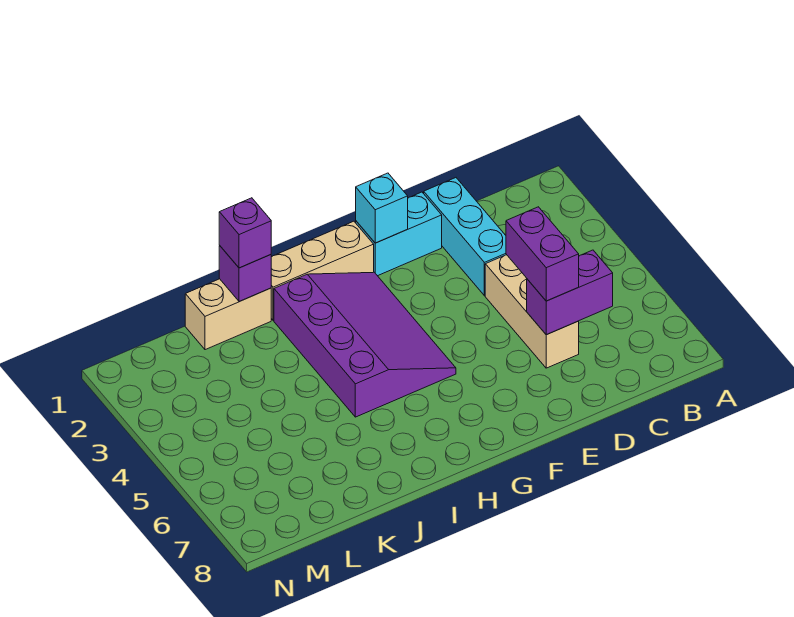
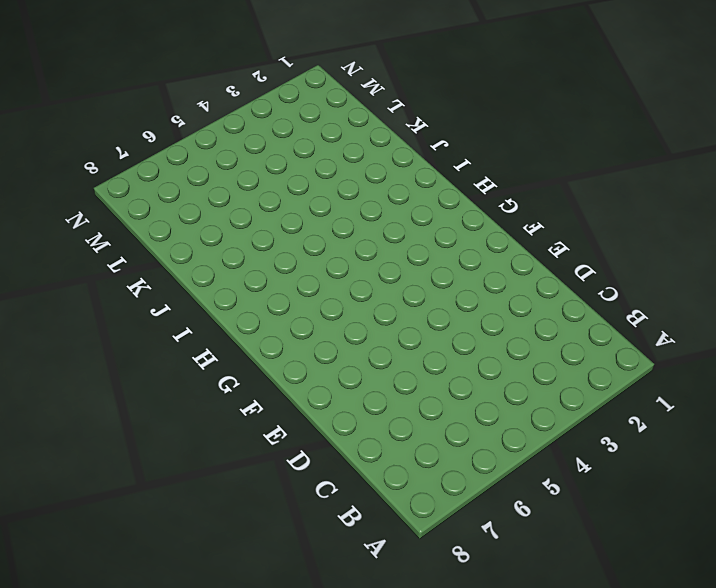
none -> cyan brick D1:D3 level 1
none -> tan brick D4:D6 level 1

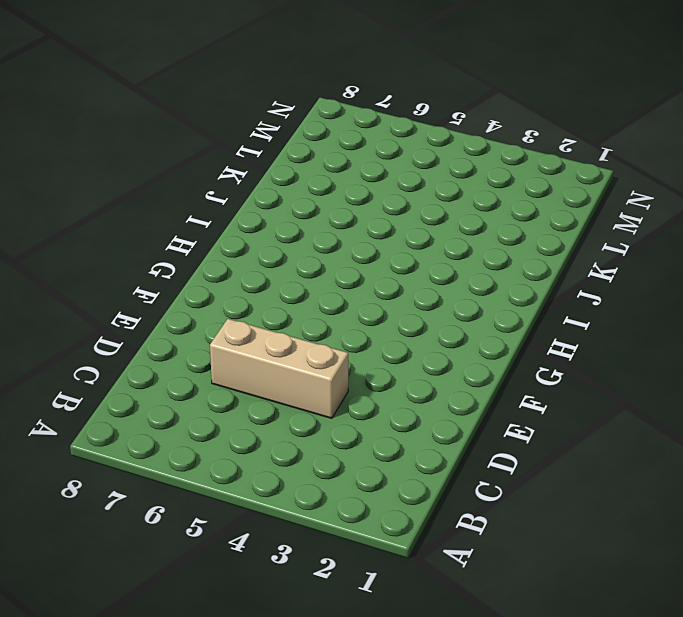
none -> cyan brick D1:D3 level 1
none -> cyan brick E1:F1 level 1

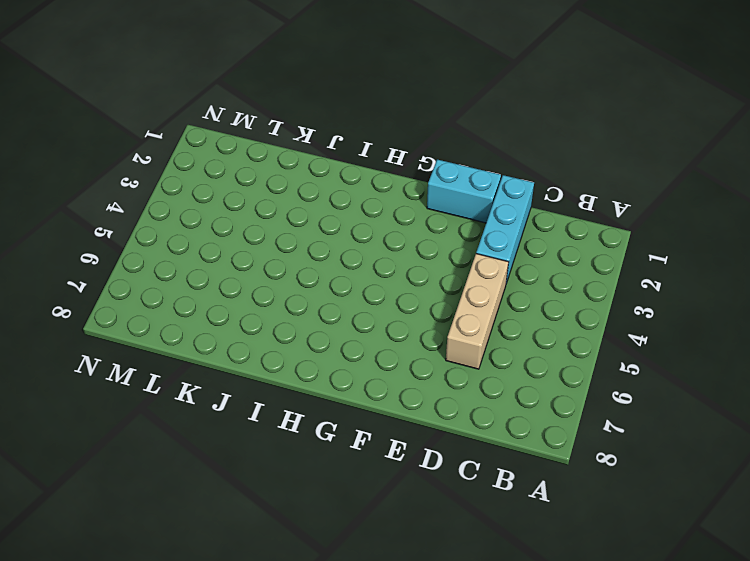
none -> tan brick G1:I1 level 1
none -> purple slope G2:I5 level 1 top I

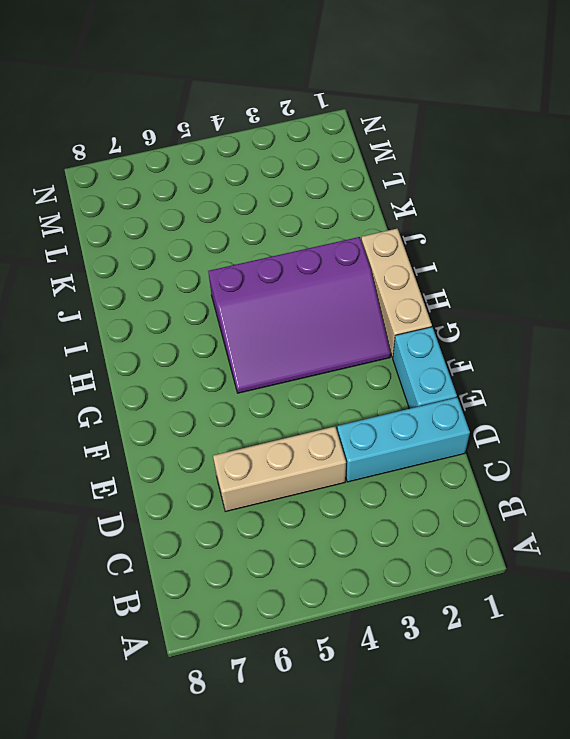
none -> tan brick J1:K1 level 1
none -> purple brick C6:D6 level 2

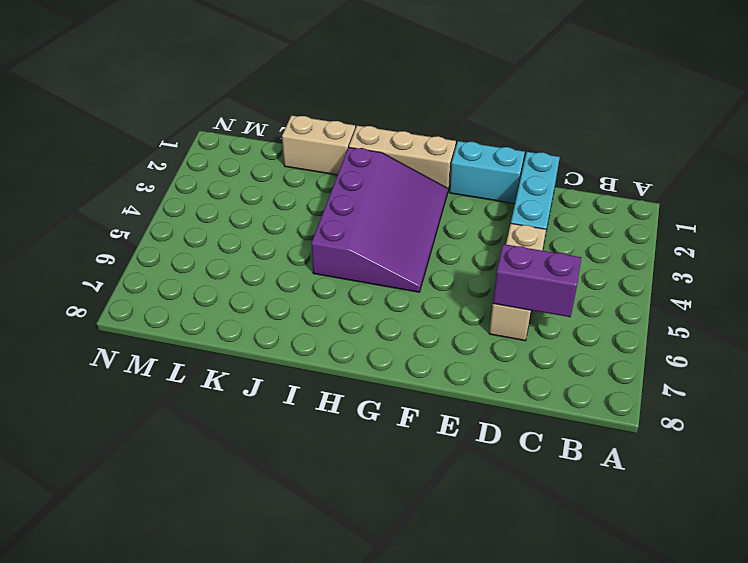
none -> cyan brick F1 level 2
none -> purple brick J1 level 2

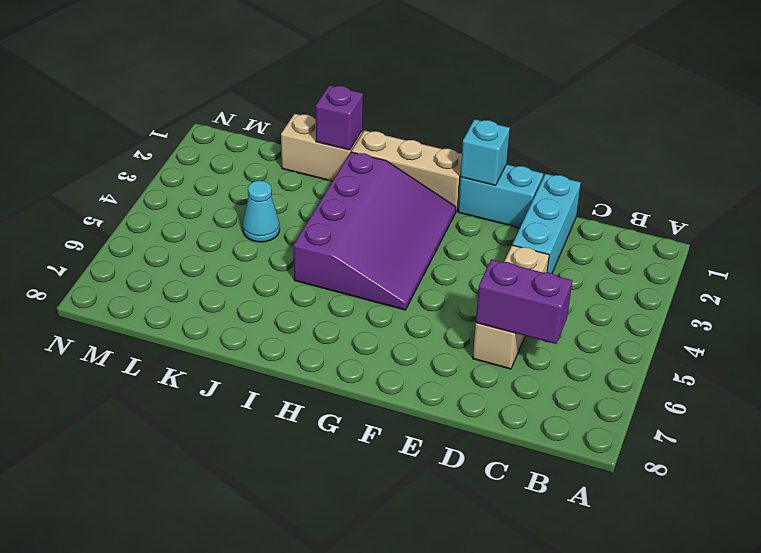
cyan cone K4 level 1 -> none
none -> purple brick D5:D6 level 3
none -> purple brick J1 level 3

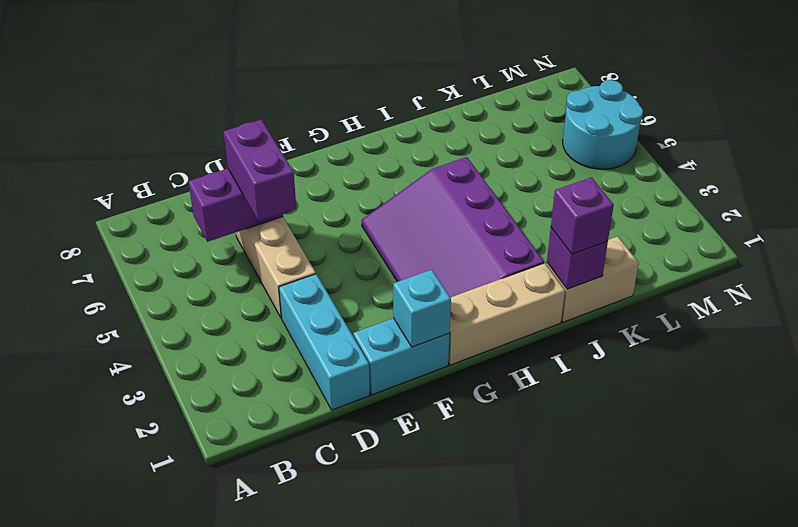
cyan round brick M5:N6 level 1 -> none

